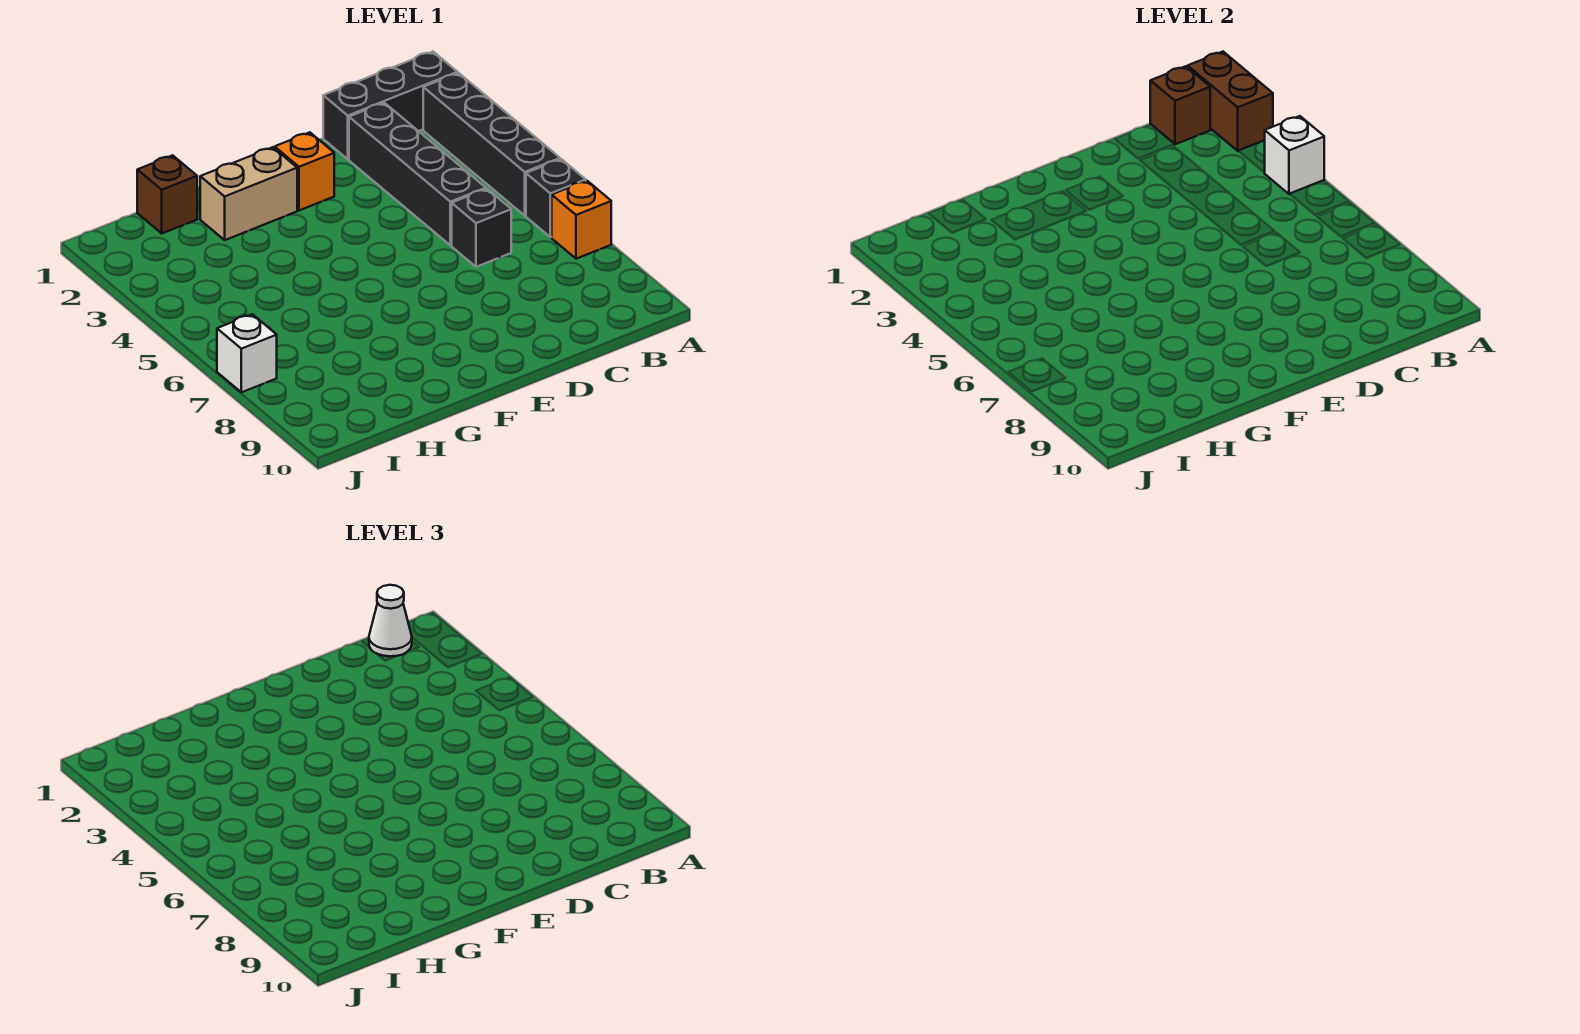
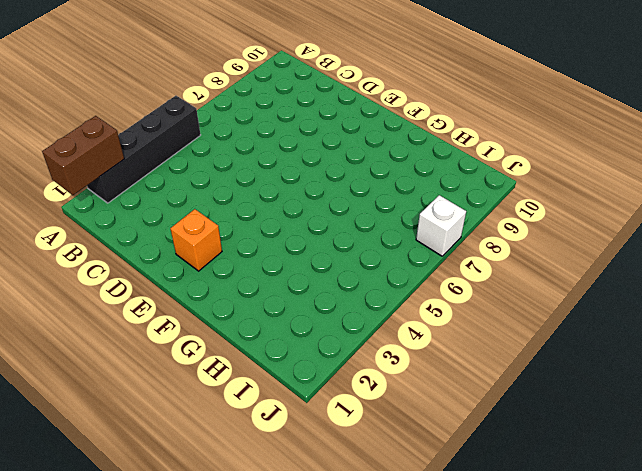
none -> black brick A1:C1 level 1
none -> black brick A6 level 1
none -> orange brick A7 level 1

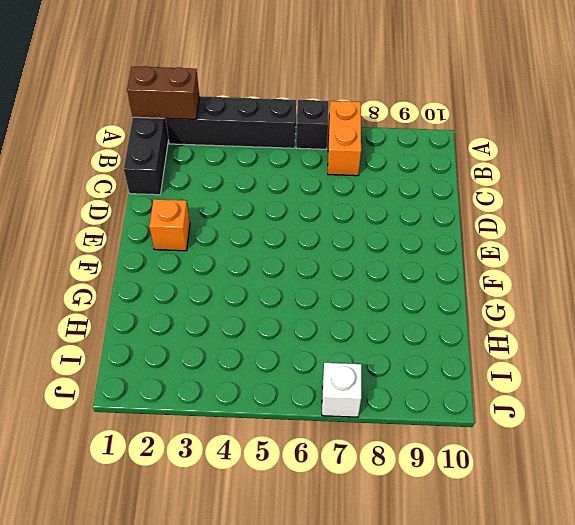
orange brick A7:B7 level 1 -> orange brick A7 level 1
none -> black brick C2:C5 level 1
none -> black brick C6 level 1
none -> tan brick F2:G2 level 1

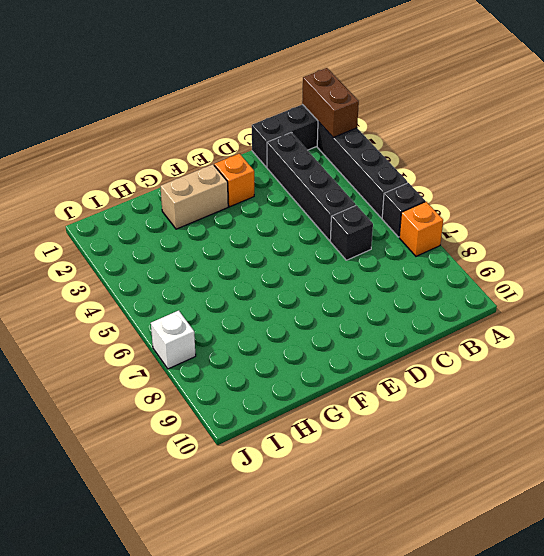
none -> brown brick H1 level 1
none -> white brick A4 level 2
none -> brown brick B1 level 2

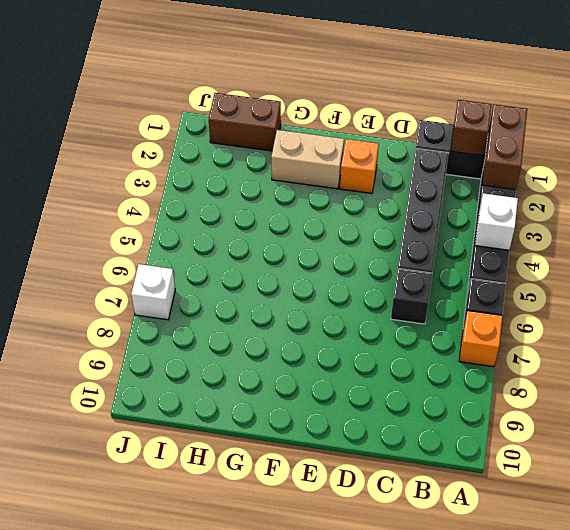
brown brick H1:I1 level 1 -> brown brick H1 level 1
none -> white cone B1 level 3

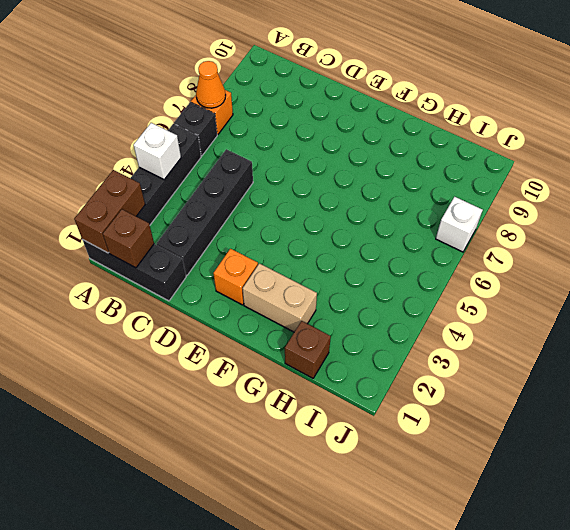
orange cone A7 level 2 -> none
none -> black brick C6 level 1
none -> white cone B1 level 3

